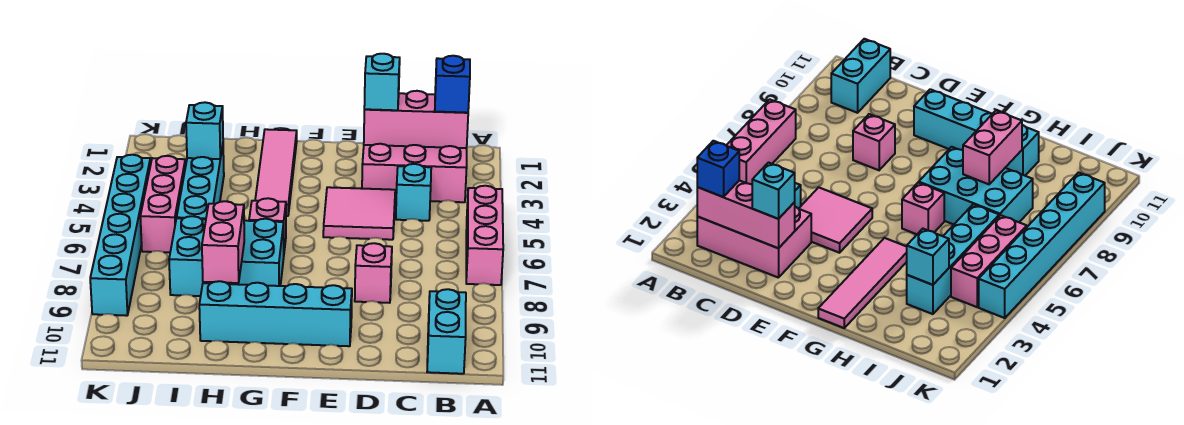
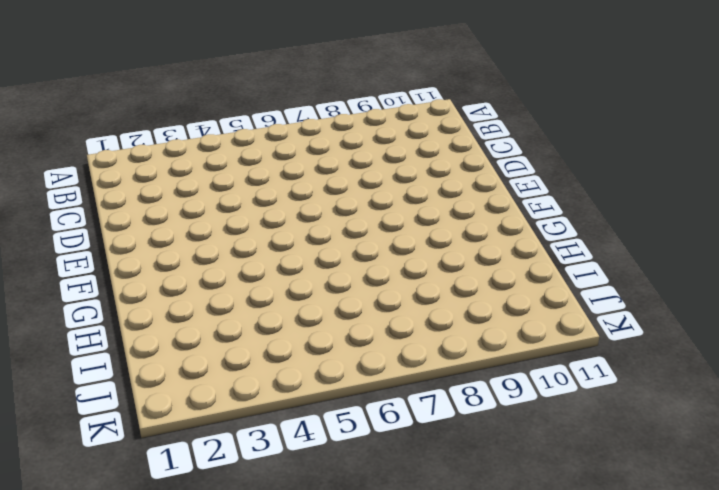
none -> pink brick A5:A7 level 1
none -> pink brick B2:D3 level 1
none -> cyan brick B10:B11 level 1

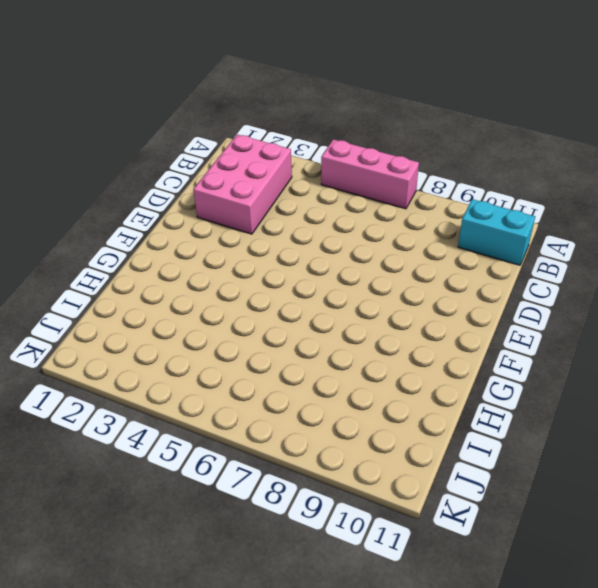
none -> cyan brick C4 level 1
none -> pink tile D4:E5 level 1
none -> pink brick D8 level 1

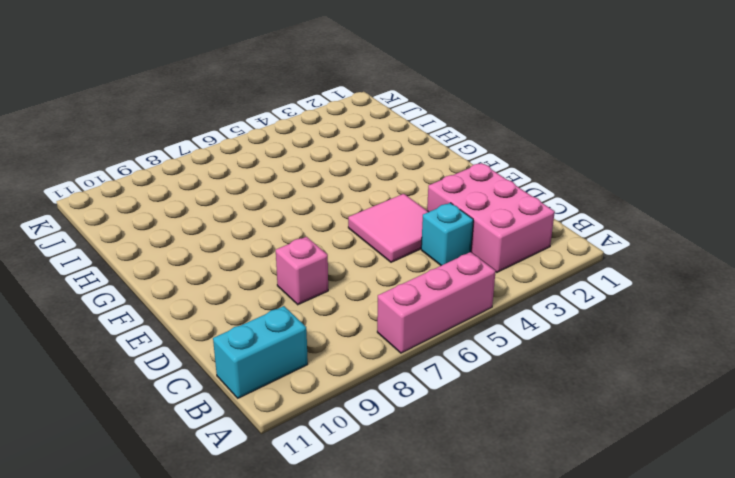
none -> cyan brick E10:H10 level 1
none -> pink tile G1:G4 level 1
none -> pink brick G6 level 1

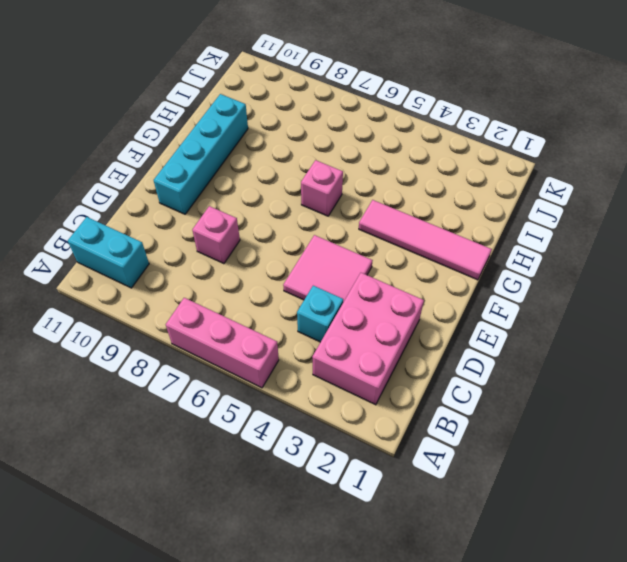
none -> cyan brick G7:I8 level 1
none -> cyan brick I3:I6 level 1
none -> pink brick J4:J6 level 1

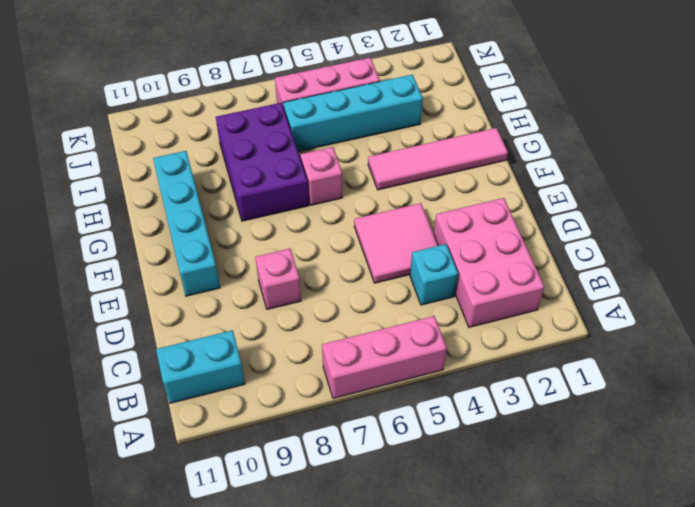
purple brick G7:I8 level 1 -> cyan brick G7:I8 level 1
none -> cyan brick K4:K9 level 1
none -> pink brick B2:D2 level 2
none -> pink brick H8:H9 level 2

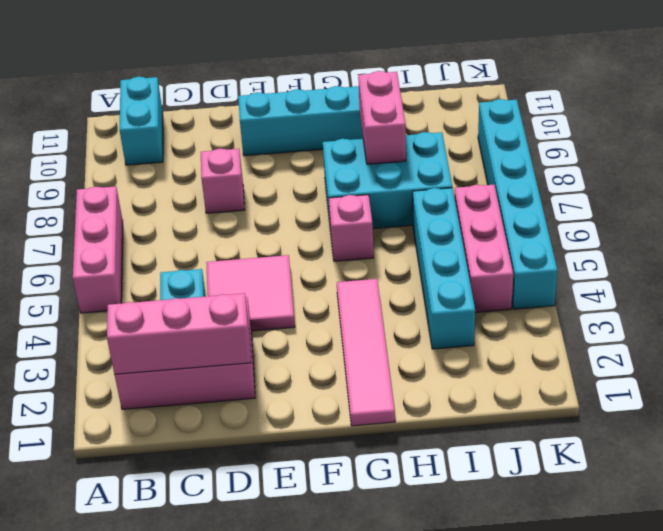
none -> cyan brick I3 level 2
none -> blue brick B2 level 3
none -> cyan brick D2 level 3

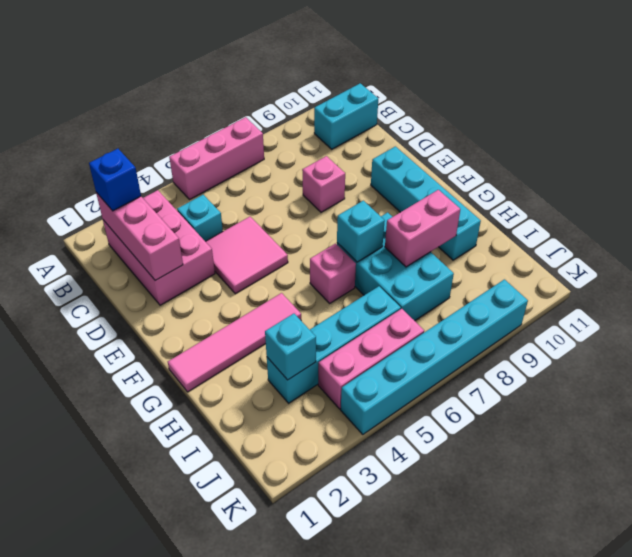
cyan brick G7 level 2 -> cyan brick D2 level 3

